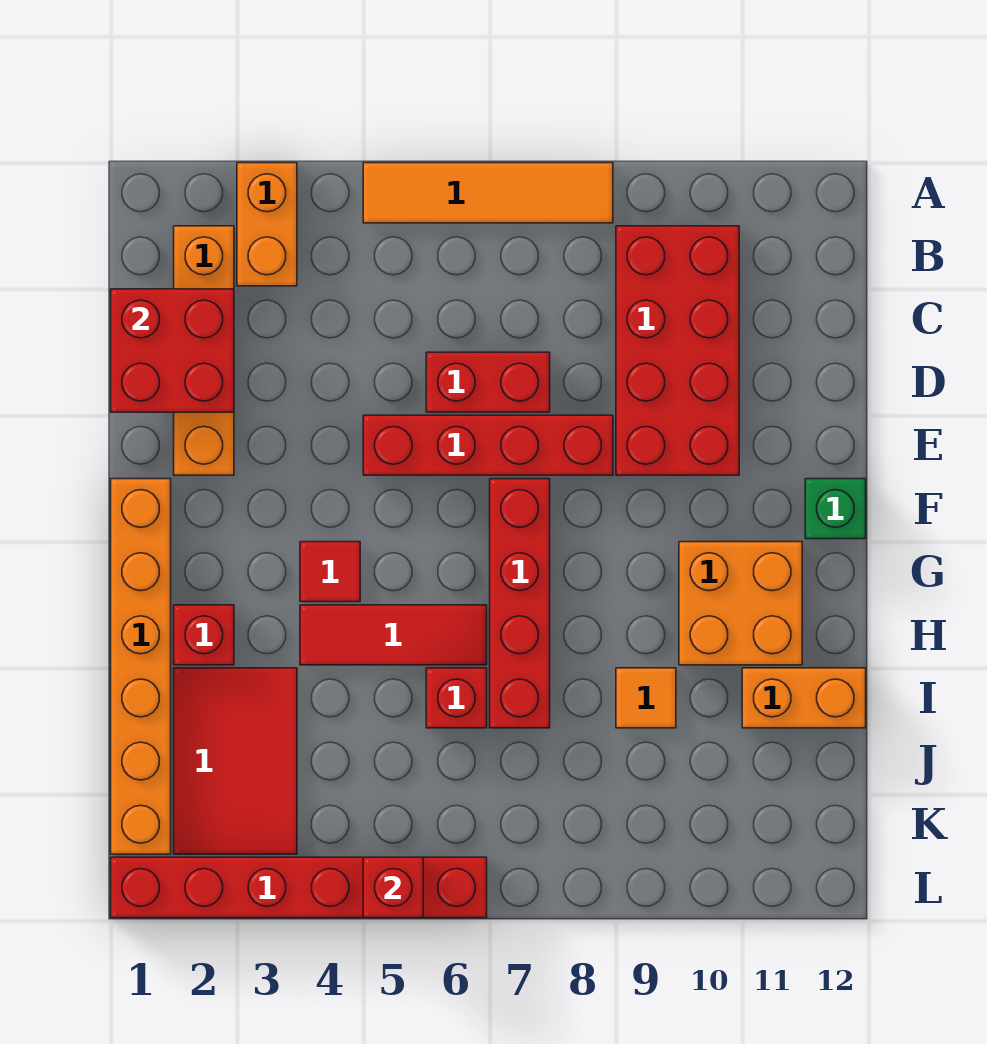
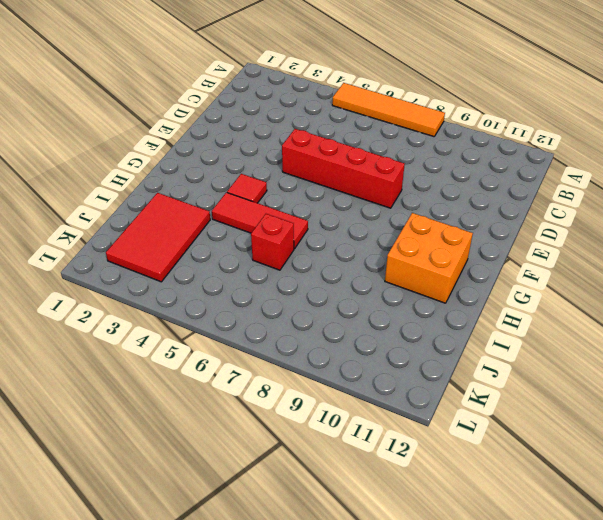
none -> orange brick A3:B3 level 1
none -> orange brick B2:E2 level 1
none -> red brick B9:E10 level 1

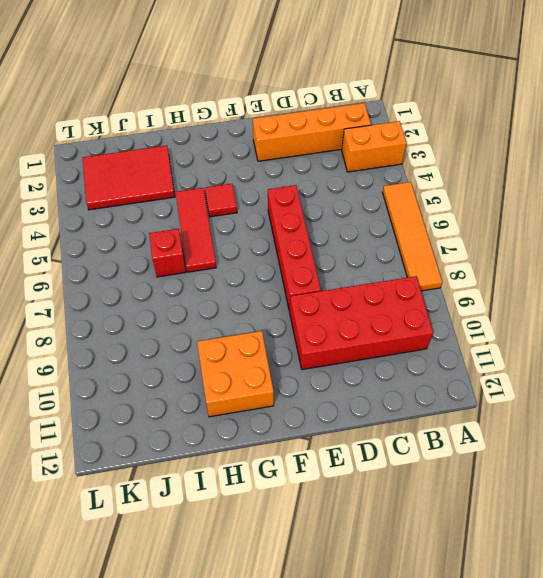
none -> red brick D6:D7 level 1
none -> orange brick F1:K1 level 1
none -> red brick F7:I7 level 1

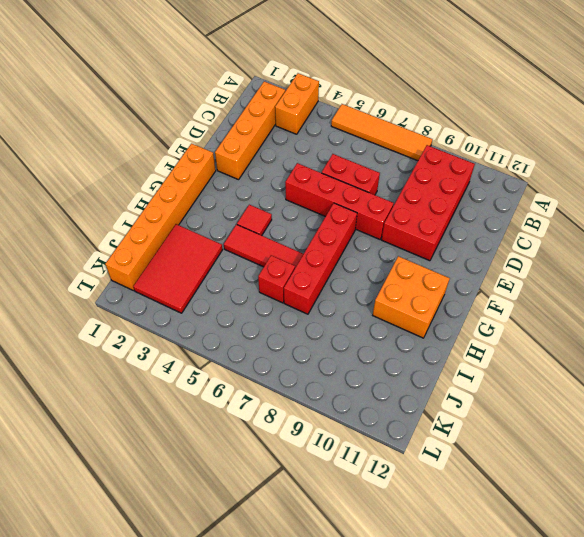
none -> green brick F12 level 1
none -> red brick H2 level 1
none -> orange tile I9 level 1

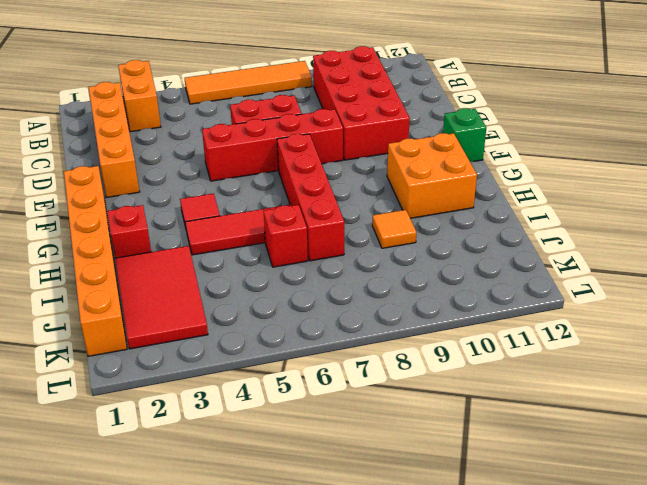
none -> orange brick I11:I12 level 1
none -> red brick L1:L6 level 1
none -> red brick C1:D2 level 2

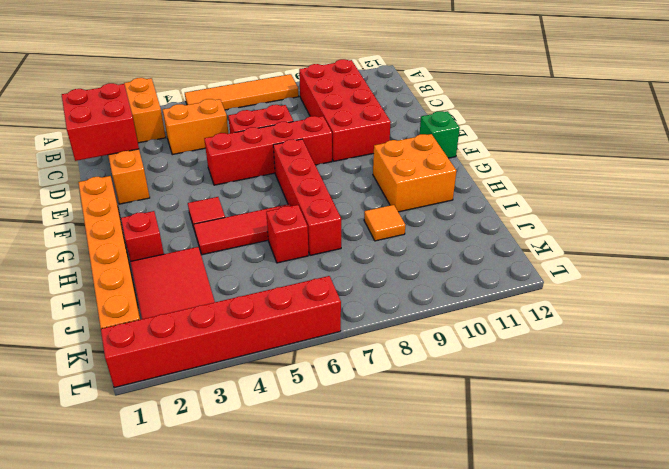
orange brick C4:C5 level 1 -> orange brick I11:I12 level 1
none -> red brick L5 level 2

